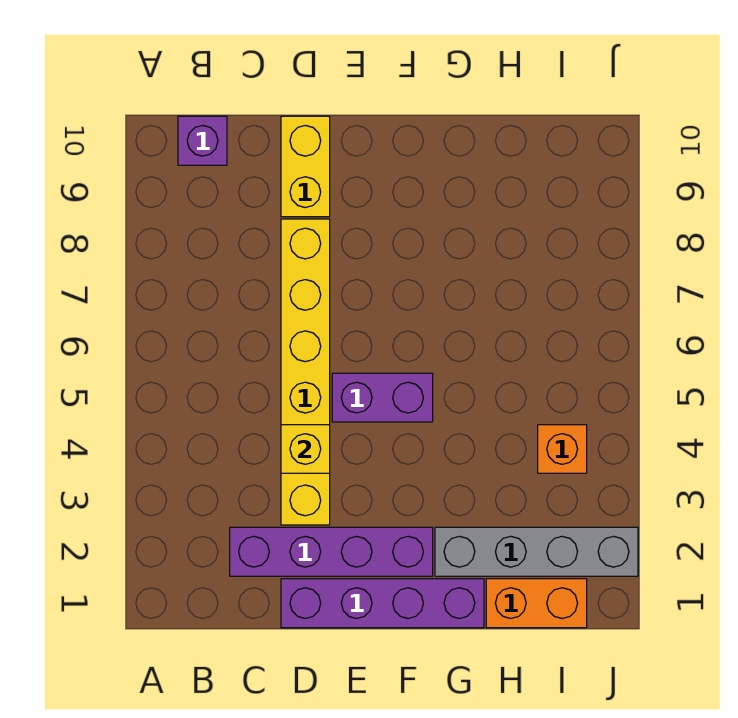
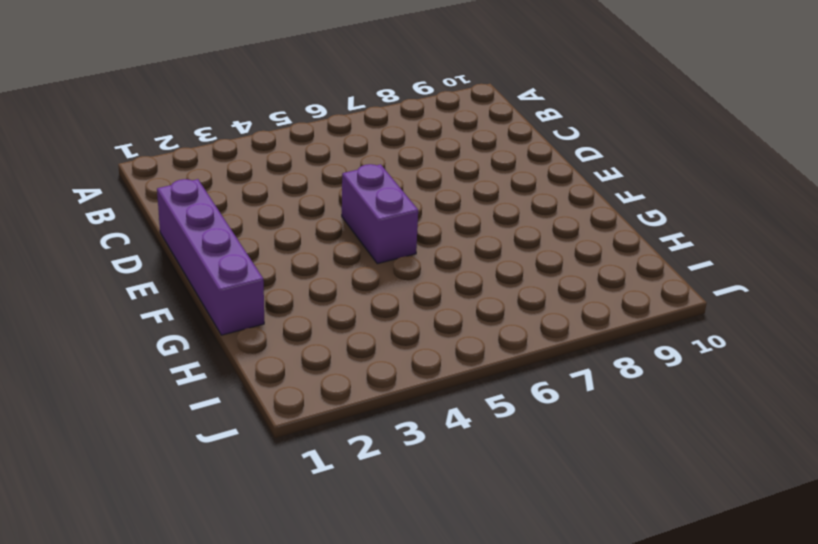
none -> purple brick B10 level 1
none -> purple brick C2:F2 level 1

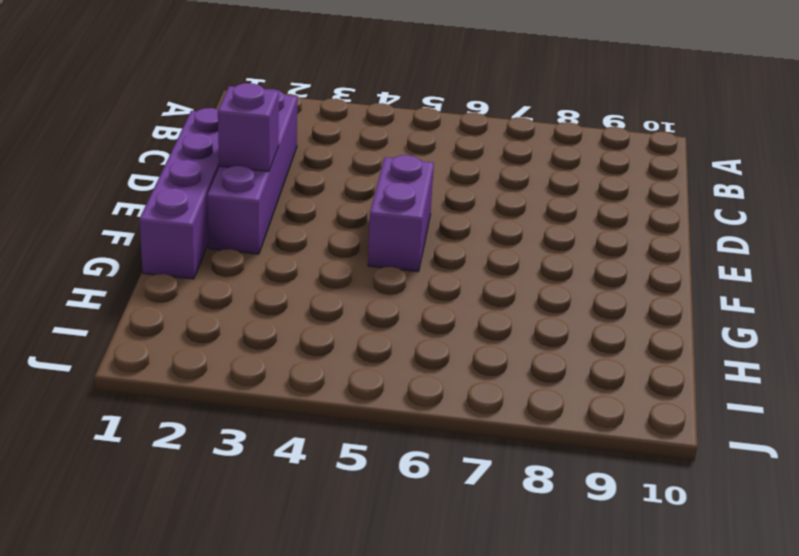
purple brick E2 level 2 -> purple brick B10 level 1
none -> yellow brick D3:D8 level 1
none -> yellow brick D9:D10 level 1

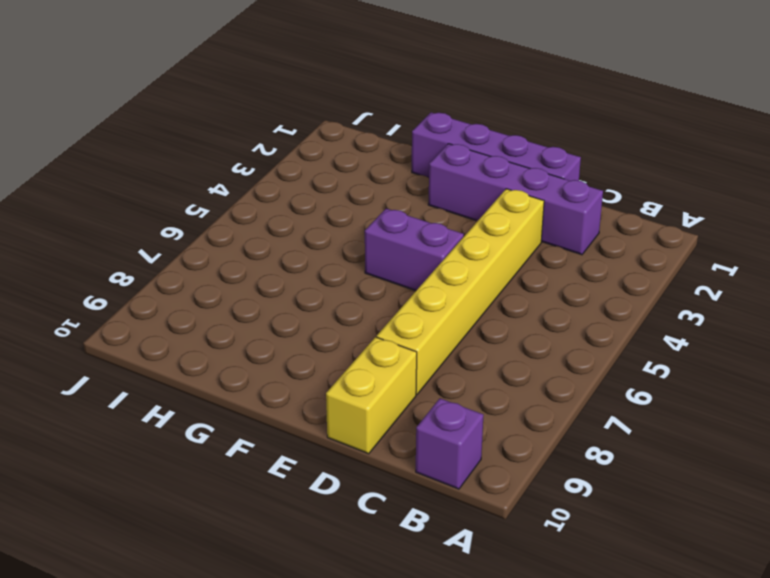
none -> grey brick G2:J2 level 1
none -> orange brick H1:I1 level 1

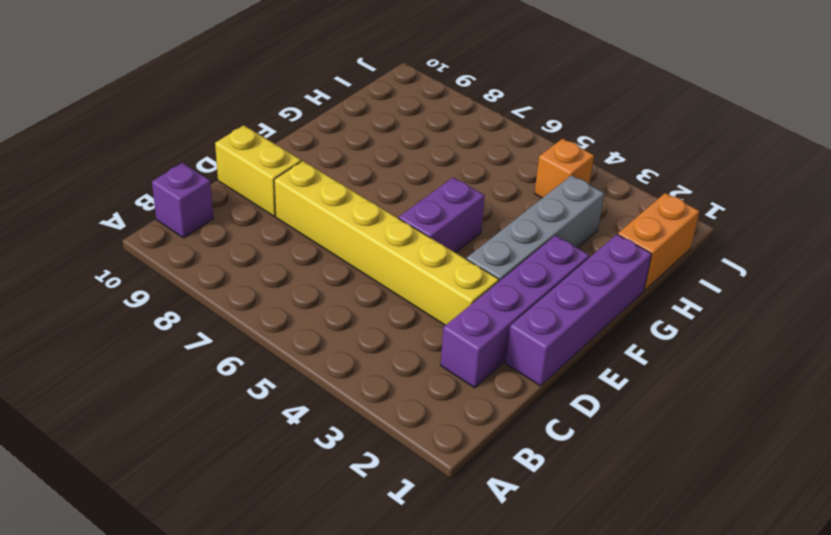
grey brick E3:H3 level 1 -> grey brick G2:J2 level 1
none -> yellow brick D4 level 2

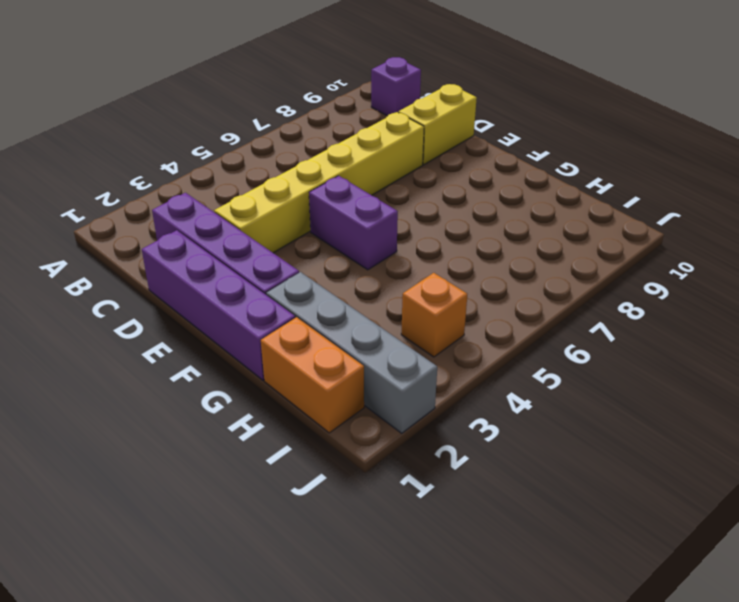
none -> yellow brick D4 level 2

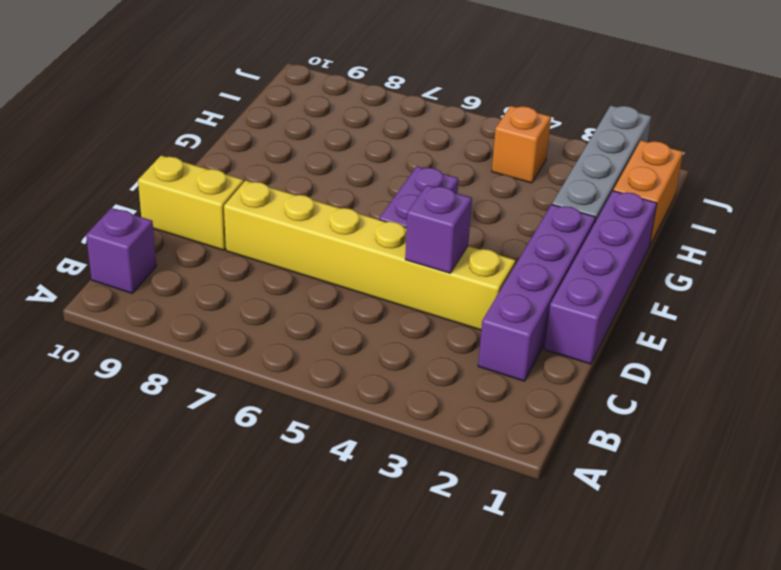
purple brick D4 level 2 -> yellow brick D4 level 2

